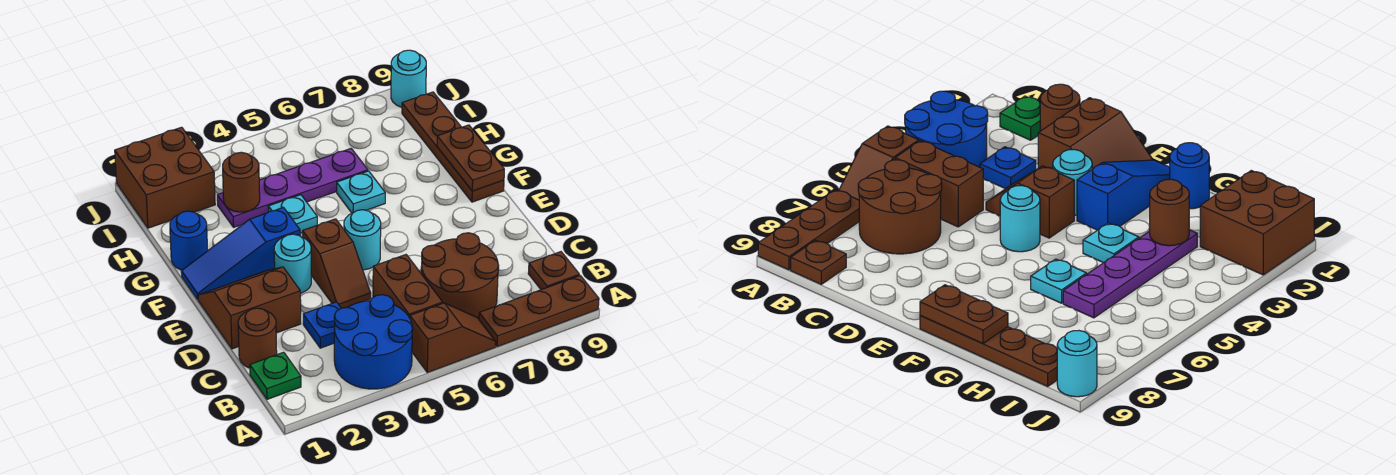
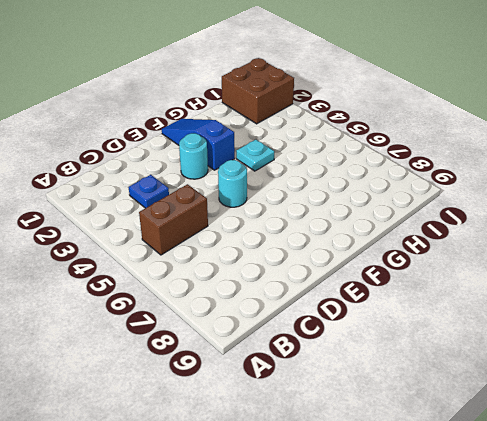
none -> blue round brick A3:B4 level 1
none -> brown slope A5:A6 level 1 top 5
none -> brown plate A7:A9 level 1

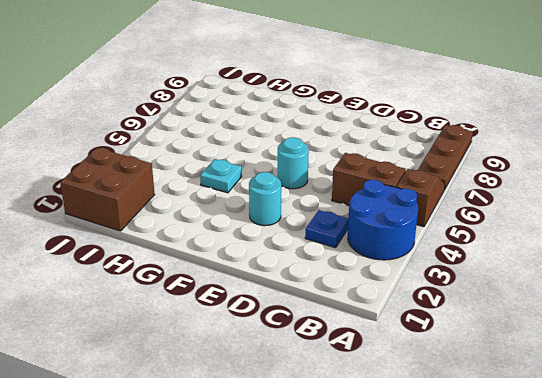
none -> green plate B1 level 1
none -> brown round brick B6:C7 level 1
none -> brown plate B9 level 1

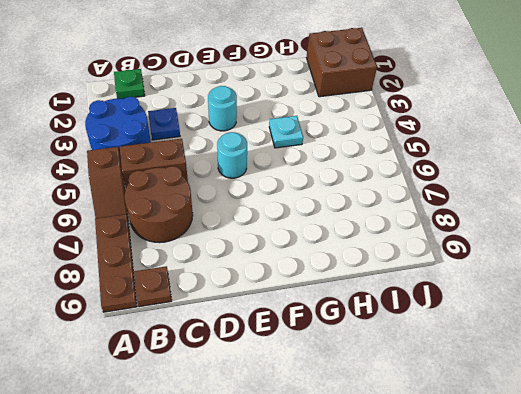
none -> brown round brick C1 level 1
none -> brown slope D1:E2 level 1 top D
none -> brown slope D4:E4 level 1 top E

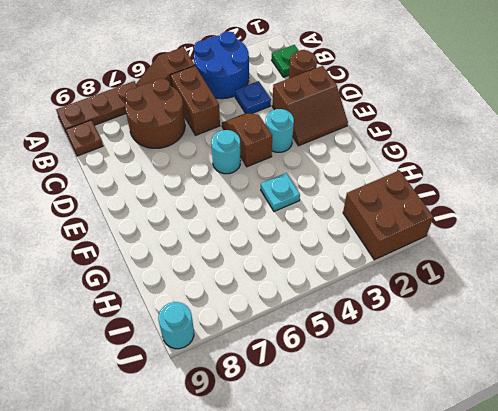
none -> blue slope F1:F3 level 1 top 3
none -> brown plate F9:I9 level 1
none -> blue round brick G1 level 1

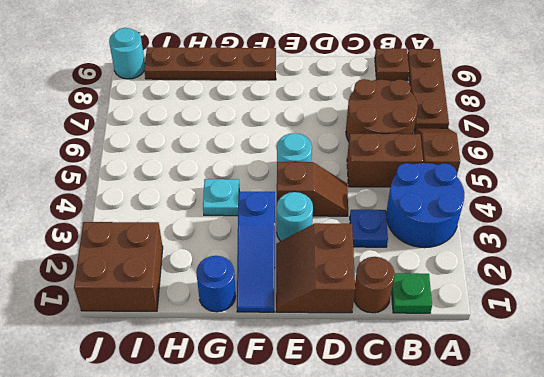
none -> cyan plate G6 level 1
none -> purple plate H3:H6 level 1
none -> brown plate F9:G9 level 2

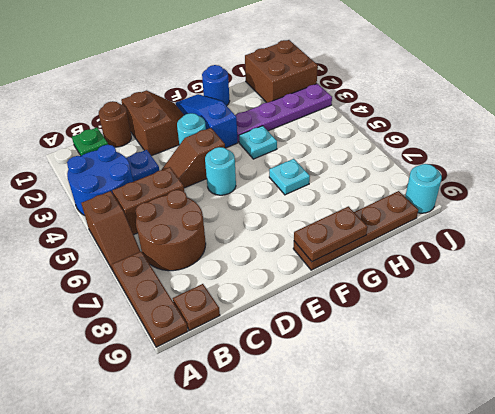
purple plate G3:J3 level 1 -> purple plate H3:H6 level 1
none -> brown round brick H3 level 2

